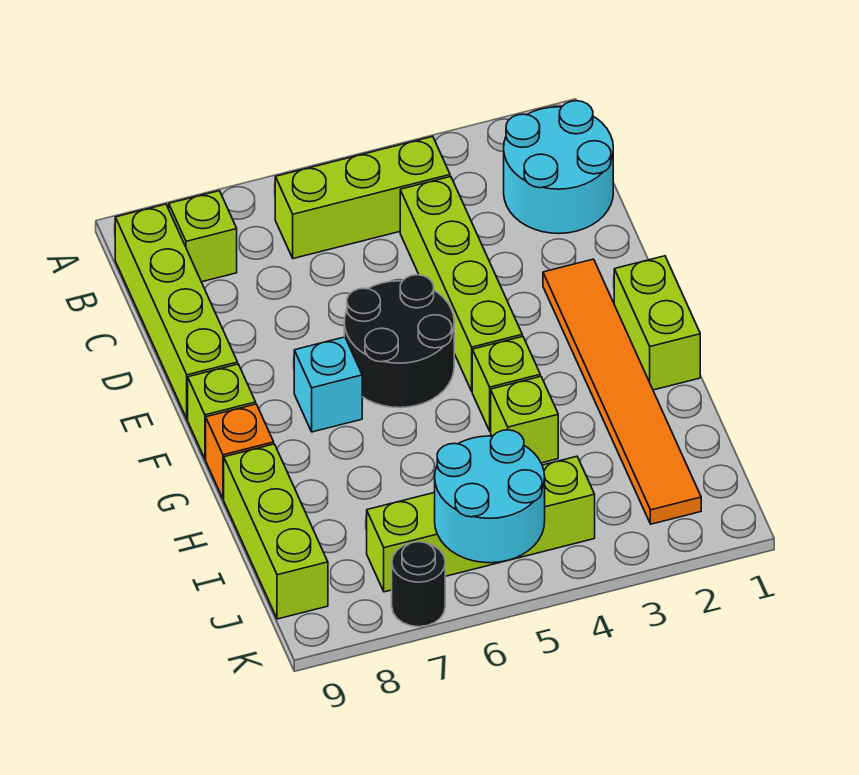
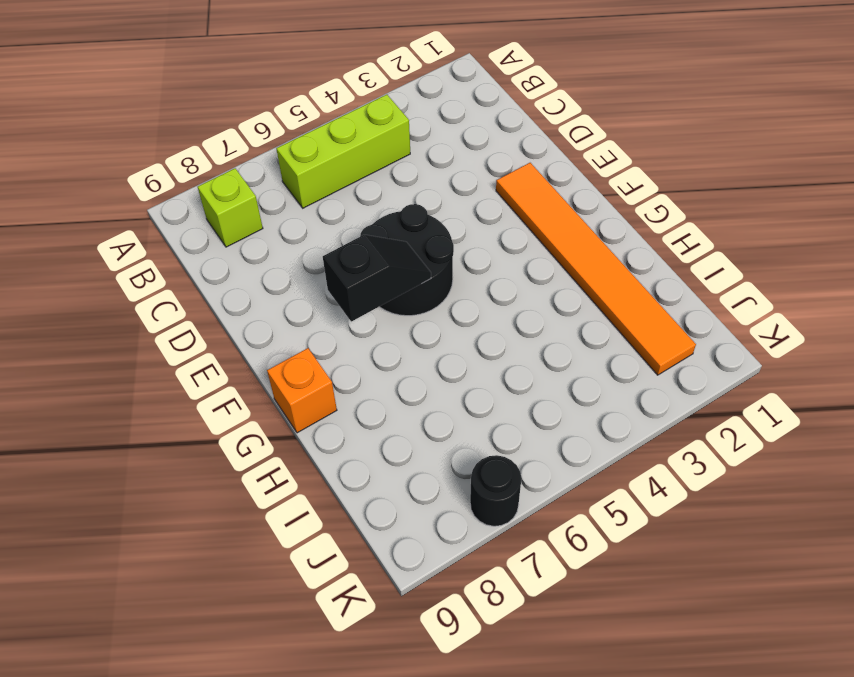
black slope F6:F7 level 2 top 7 -> none
none -> cyan round brick B1:C2 level 1
none -> lime brick B9:E9 level 1
none -> lime brick C4:F4 level 1

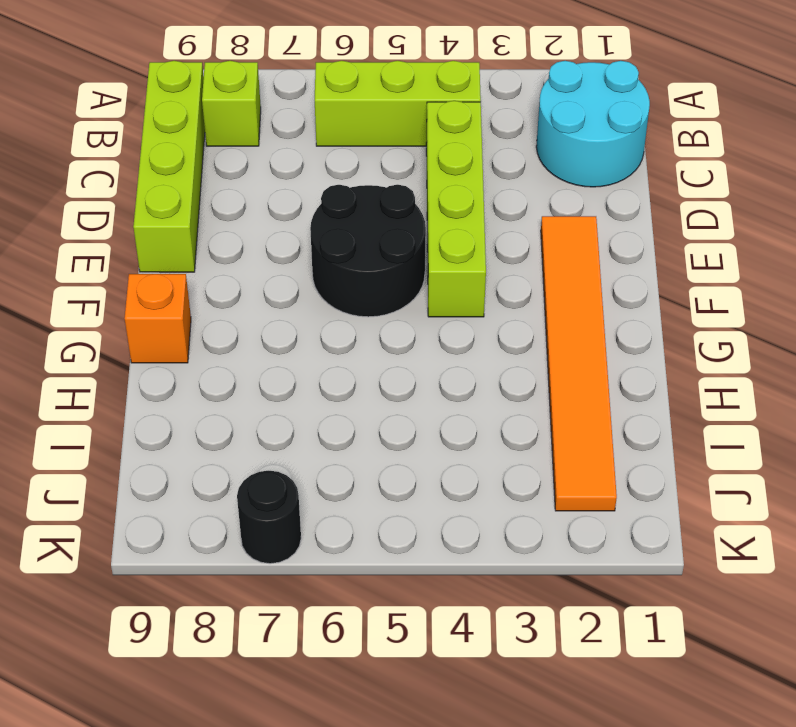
none -> lime brick F1:G1 level 1
none -> cyan brick F7 level 1
none -> lime brick F9 level 1

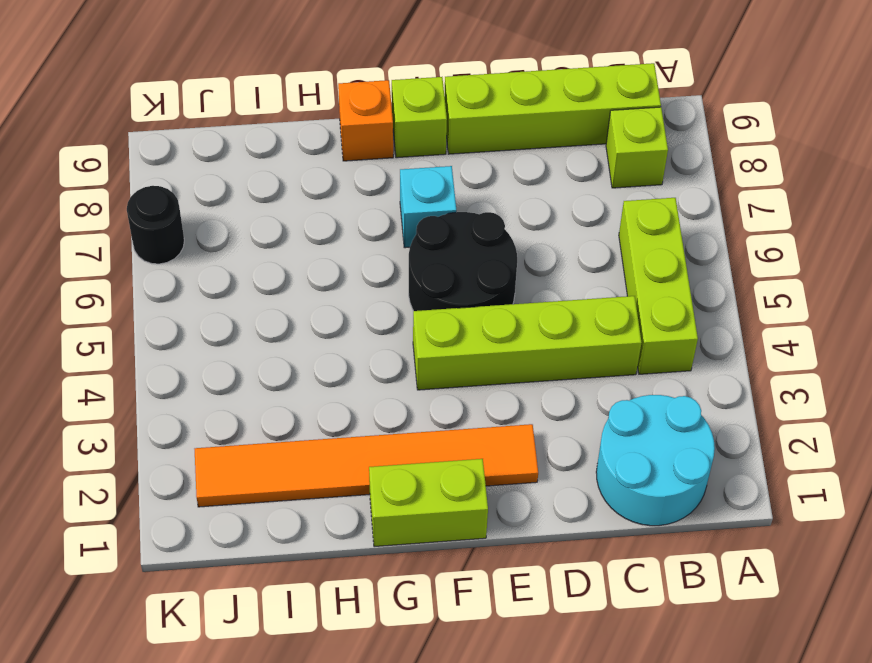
none -> lime brick G4 level 1
none -> lime brick H4 level 1
none -> lime brick H9:J9 level 1

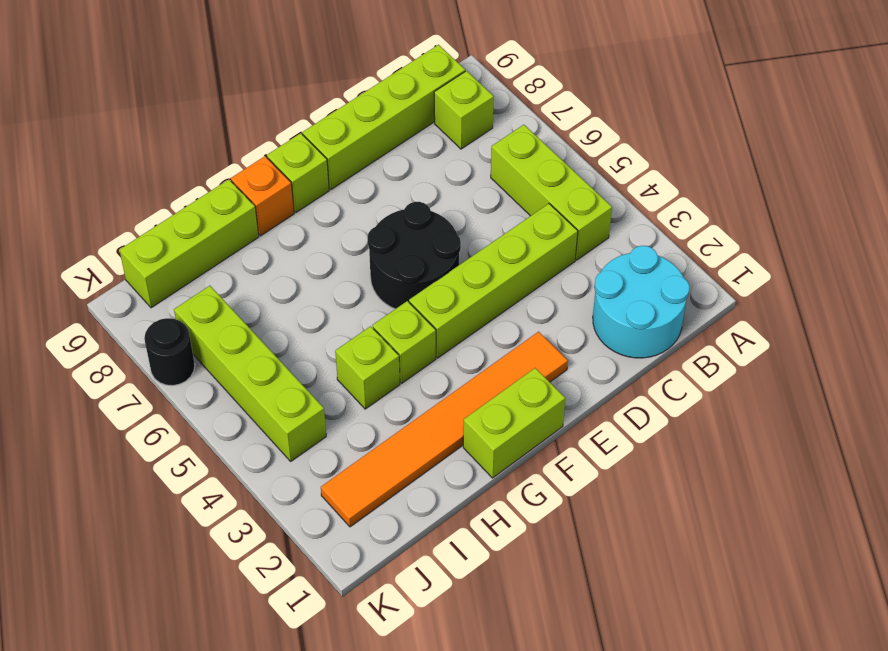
none -> cyan brick F7 level 1
none -> cyan round brick J5:K6 level 2

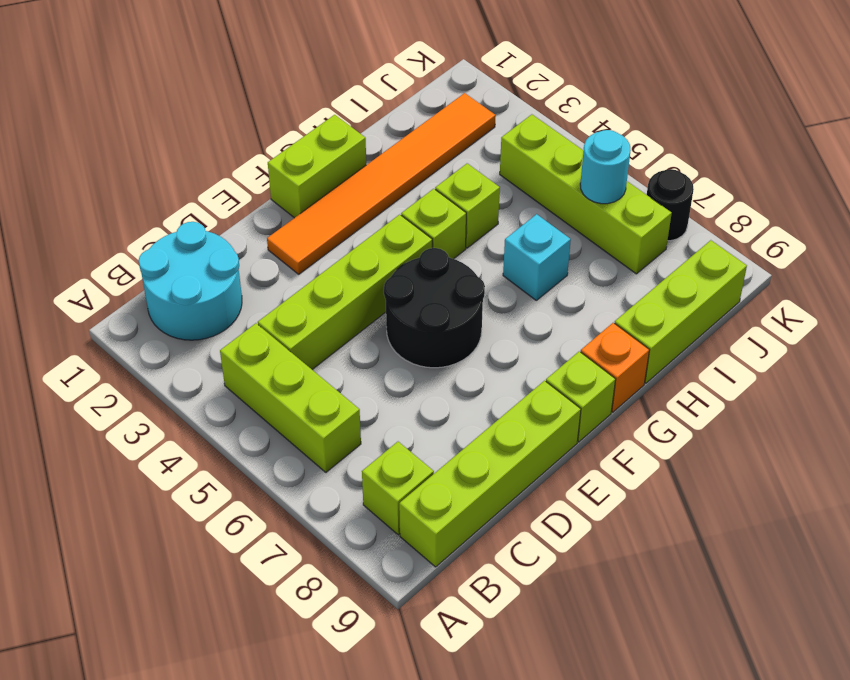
cyan brick H6 level 1 -> cyan brick F7 level 1
cyan round brick J6 level 2 -> cyan round brick J5:K6 level 2

